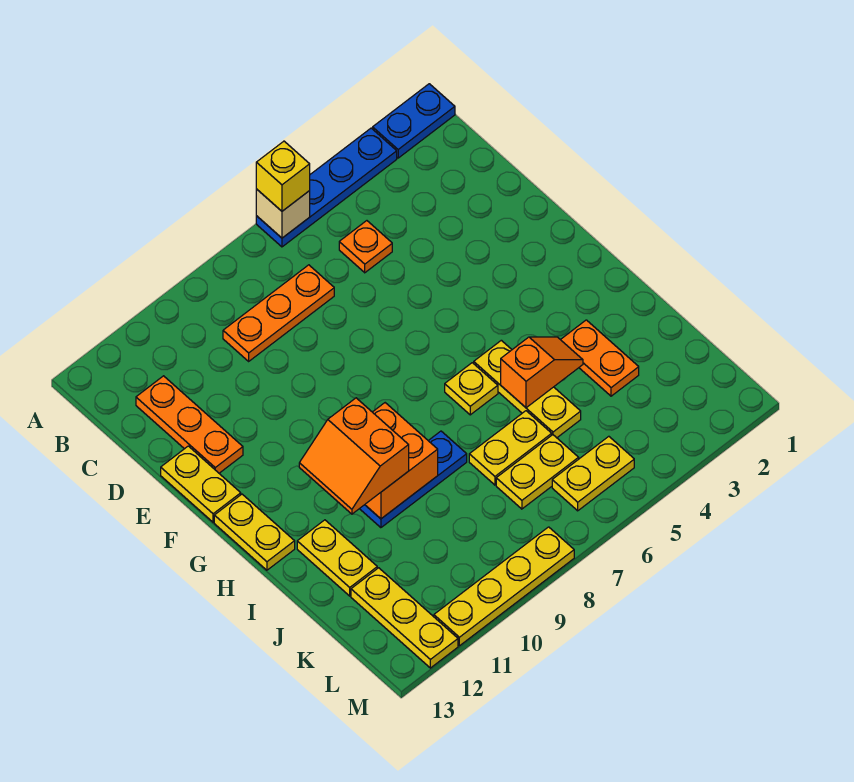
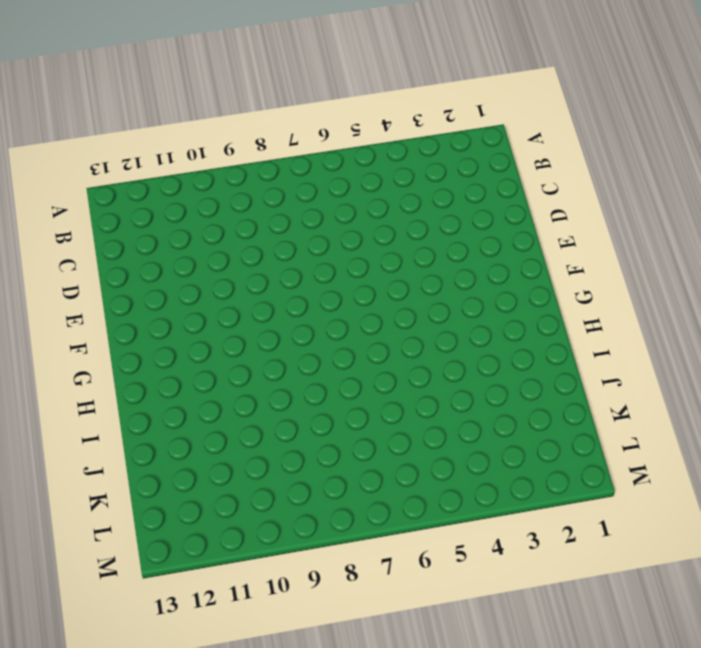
none -> blue plate A1:A2 level 1
none -> blue plate A3:A6 level 1
none -> orange plate C5 level 1

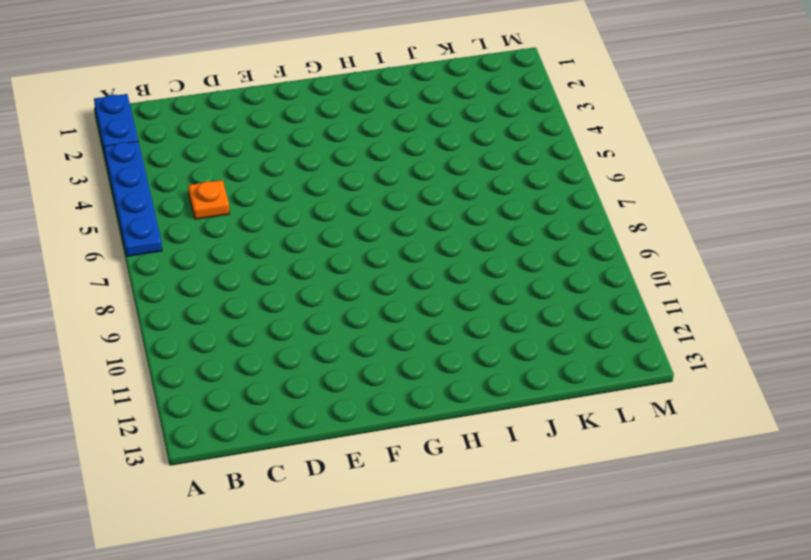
none -> orange plate C7:C9 level 1
none -> orange plate C12:E12 level 1
none -> yellow plate E13:F13 level 1

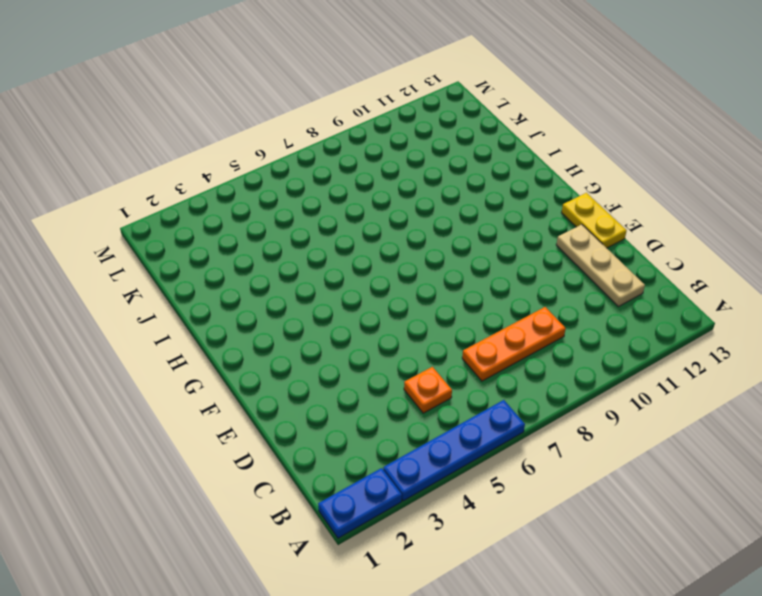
tan plate C12:E12 level 1 -> orange plate C12:E12 level 1
none -> yellow plate G13:H13 level 1
none -> yellow plate H5:J5 level 1
none -> yellow plate H6 level 1

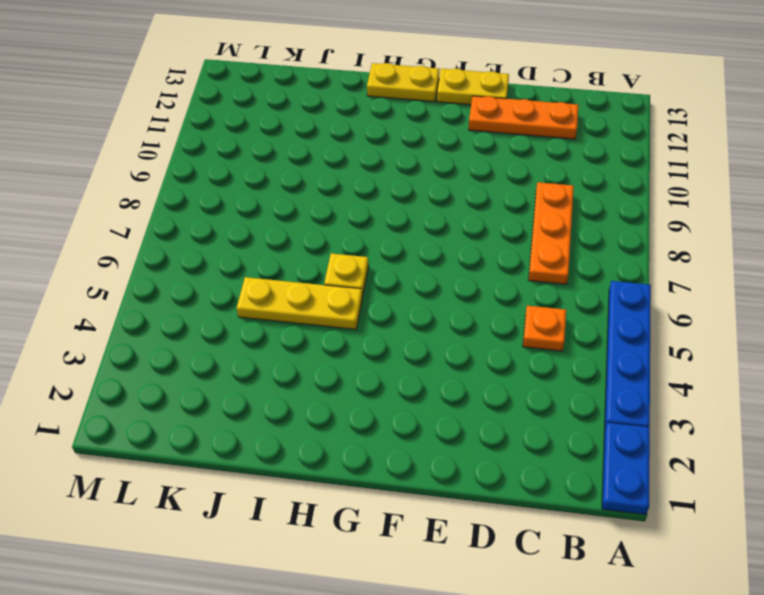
none -> orange plate I3:J3 level 1
none -> blue plate I8:I10 level 1
none -> yellow plate I12:J12 level 1

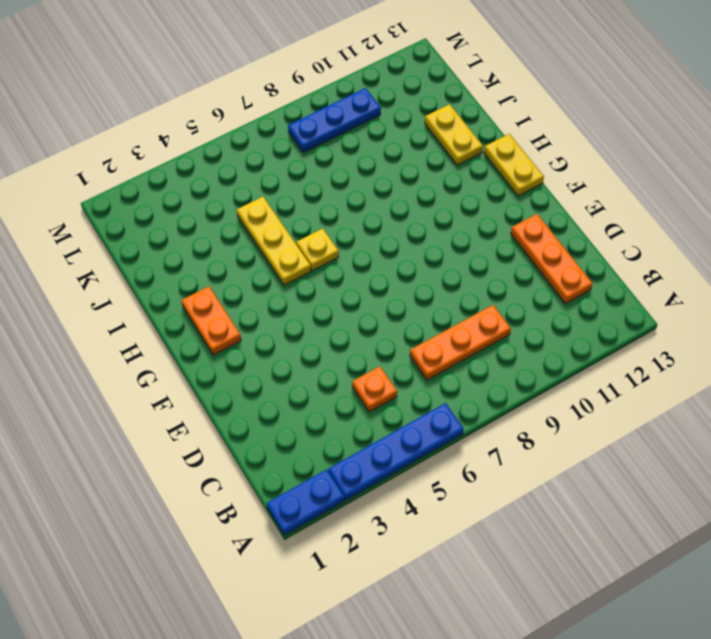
orange plate G2:H2 level 1 -> orange plate I3:J3 level 1
blue plate L8:L10 level 1 -> blue plate I8:I10 level 1
none -> yellow plate E13:F13 level 1
none -> yellow plate J6:J7 level 1
none -> yellow plate K6:K7 level 1

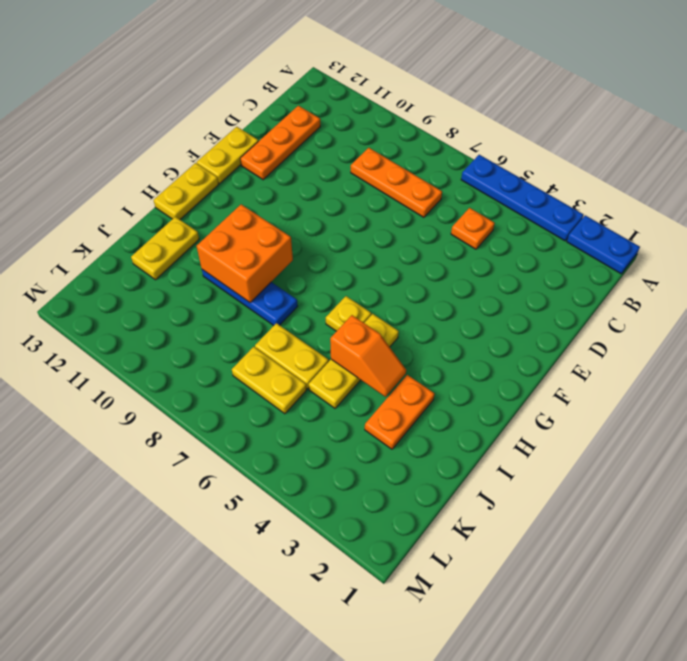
none -> yellow plate K12:M12 level 1
none -> yellow plate L5:L6 level 1
none -> yellow plate M8:M11 level 1

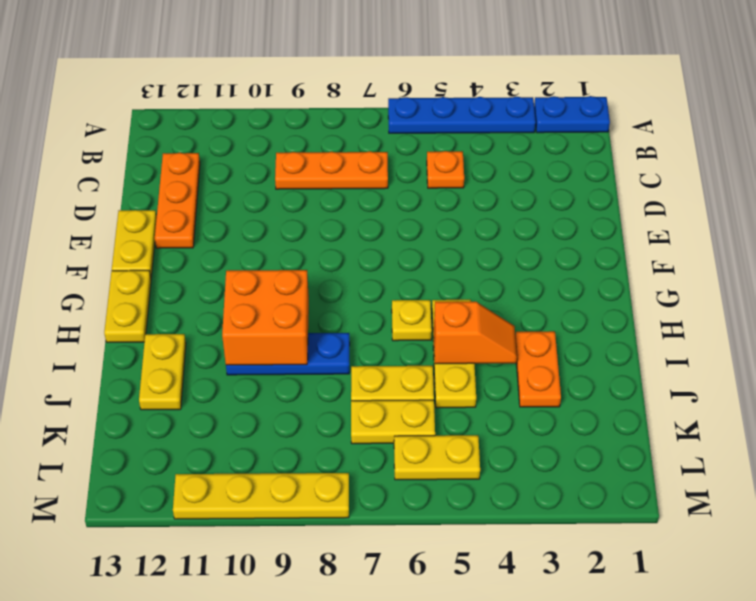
none -> yellow plate K12:M12 level 1
none -> tan brick A6 level 2
none -> yellow brick A6 level 3

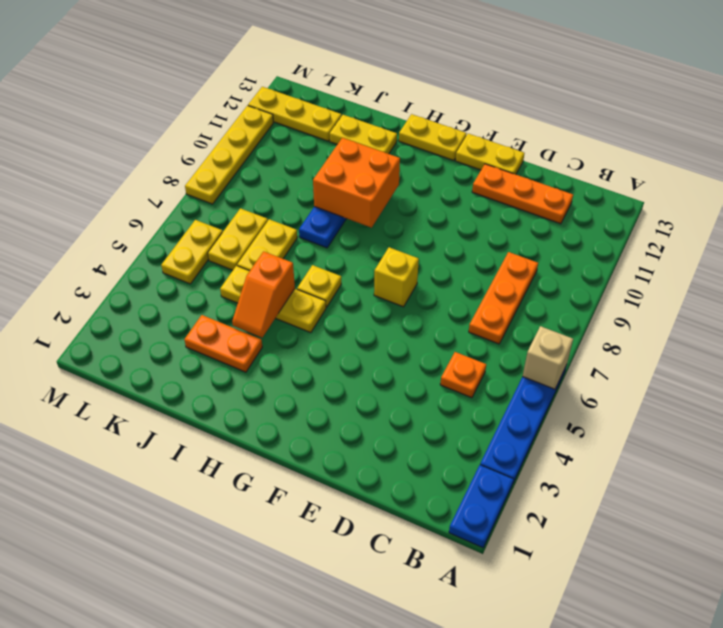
yellow brick F7 level 1 -> yellow brick A6 level 3
none -> orange slope H10:I11 level 3 top 10

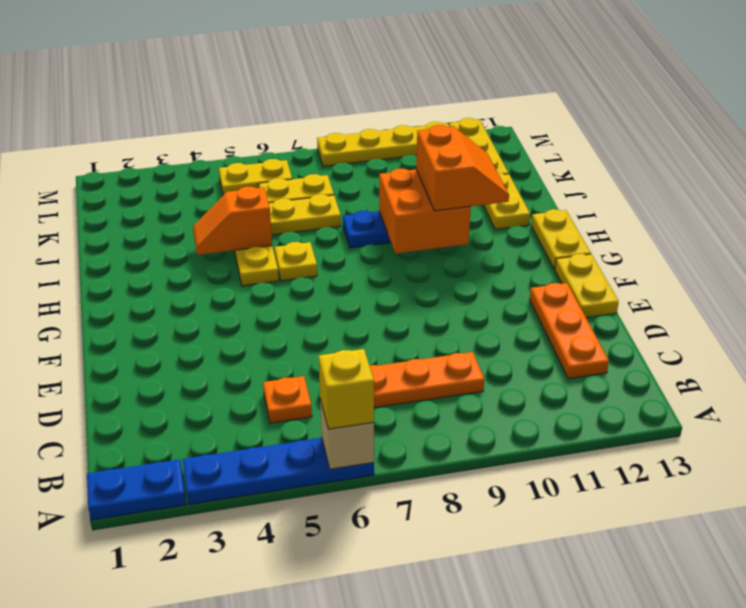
none -> orange plate I3:J3 level 1

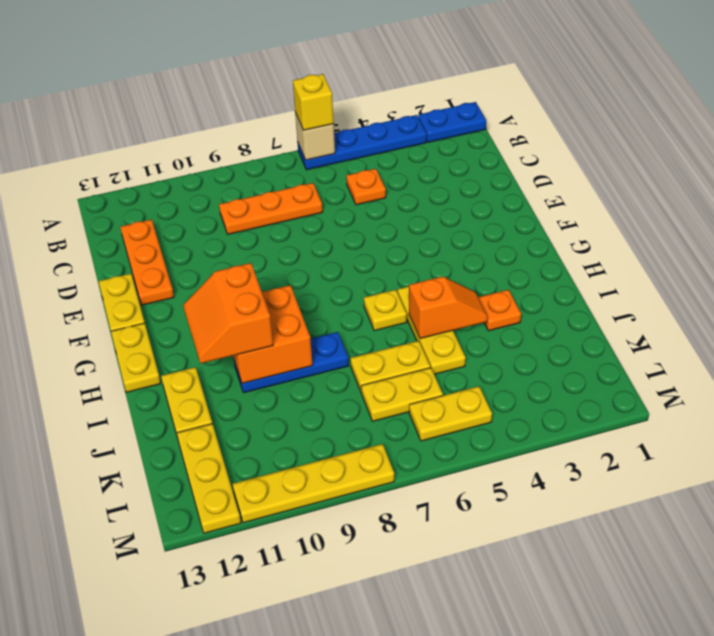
orange plate I3 level 1 -> orange plate I3:J3 level 1

